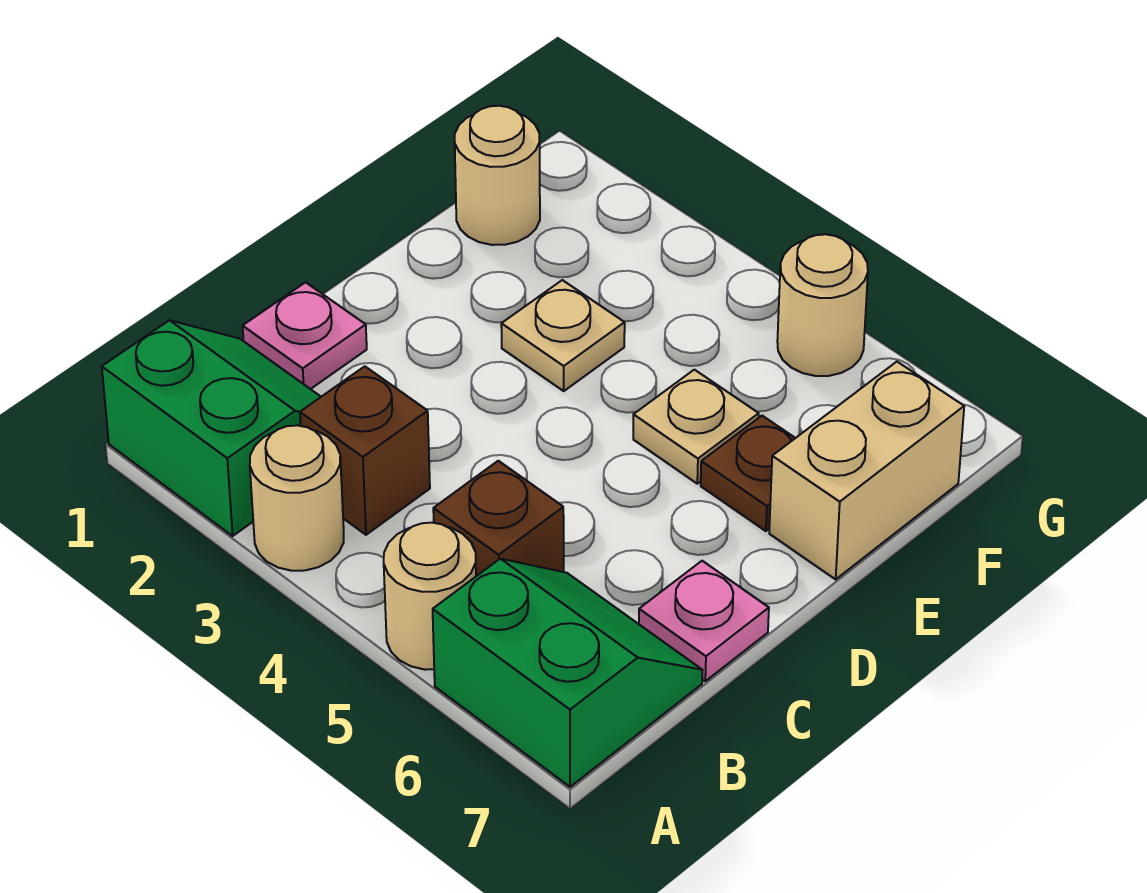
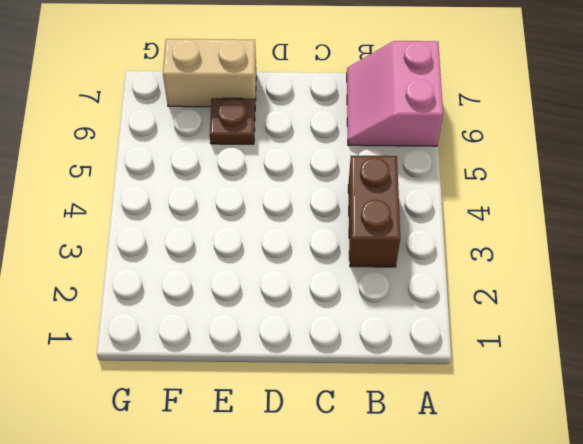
pink slope A6:B7 level 1 top A -> green slope A6:B7 level 1 top A
brown brick B3:B4 level 1 -> brown brick B3 level 1
none -> green slope A1:B2 level 1 top A
none -> tan round brick A3 level 1
none -> tan round brick A5 level 1

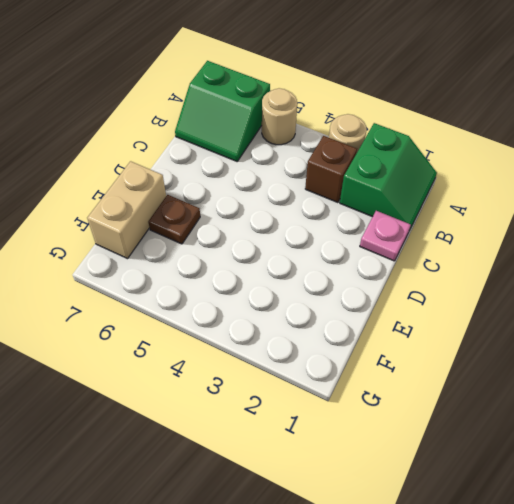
green slope A1:B2 level 1 top 2 -> green slope A1:B2 level 1 top A
none -> brown brick B5 level 1
none -> pink plate C7 level 1
none -> tan plate E3 level 1

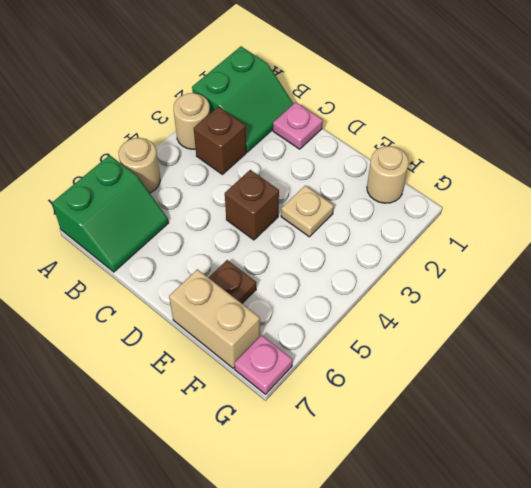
brown brick D4 level 1 -> brown brick B5 level 1
pink plate G7 level 1 -> pink plate C7 level 1
none -> tan plate E5 level 1
none -> tan round brick G5 level 1

